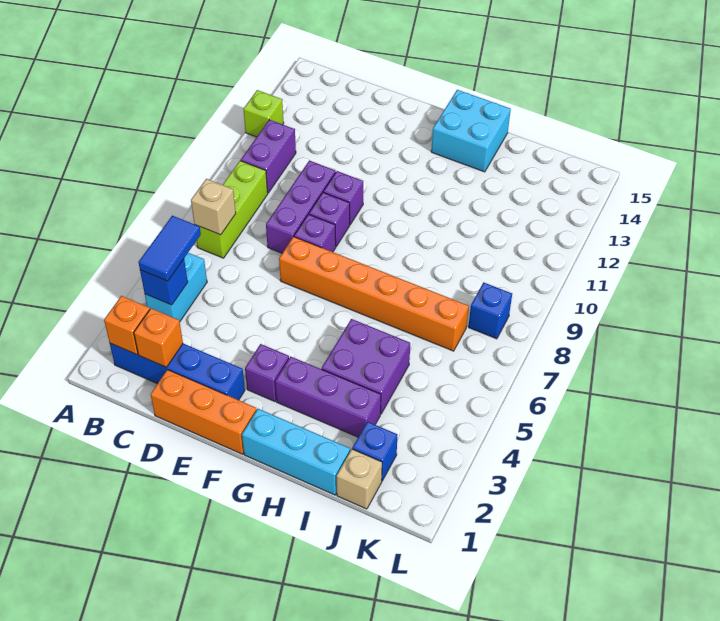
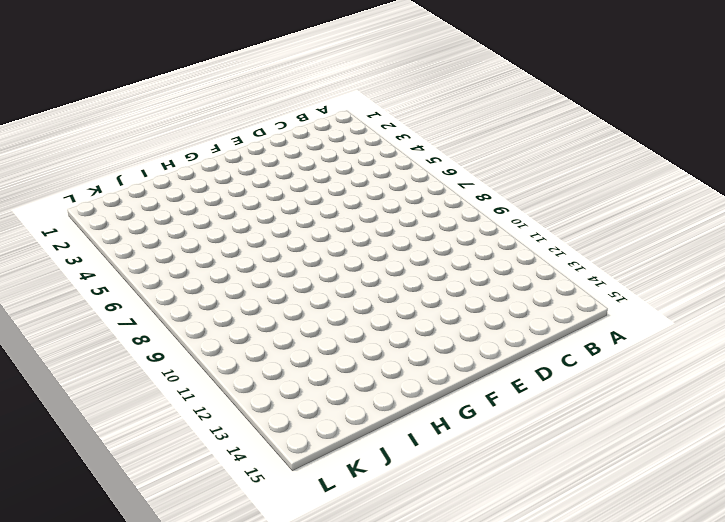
none -> lime brick A12 level 1
none -> blue brick B2:E2 level 1
none -> cyan brick B4:B5 level 1

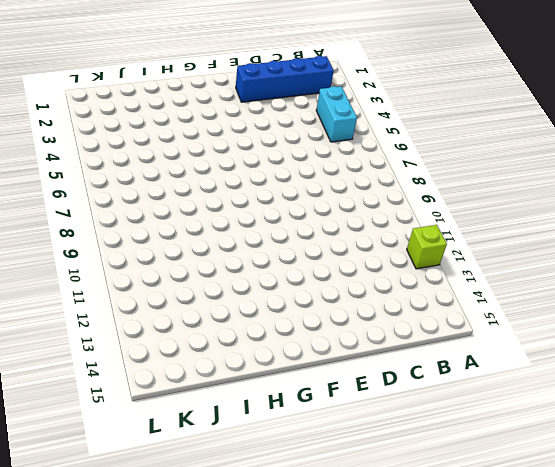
none -> lime brick B7:B9 level 1
none -> purple brick B10:B11 level 1
none -> orange brick D1:F1 level 1

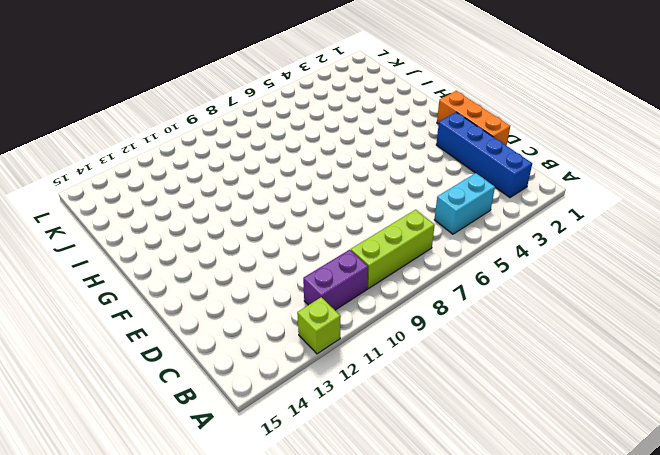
none -> purple brick D8:D10 level 1
none -> orange brick E7:J7 level 1
none -> purple brick E8 level 1

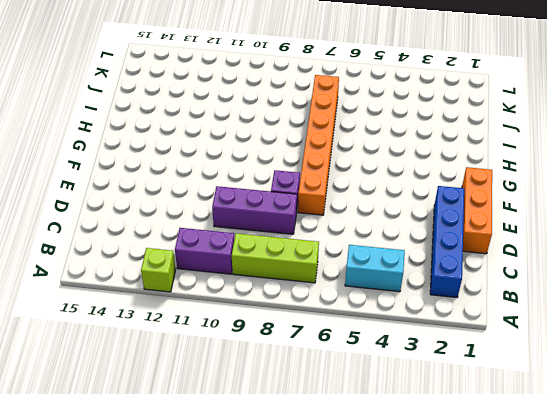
none -> purple brick E9 level 1
none -> purple brick E10 level 1
none -> purple brick F3 level 1

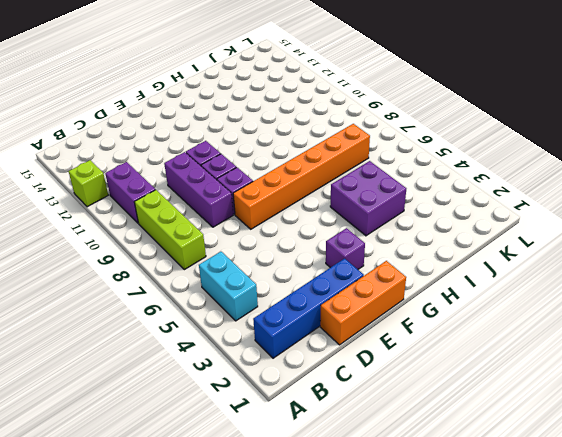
none -> cyan brick G1:I1 level 1
none -> purple brick G3:I3 level 1
none -> cyan brick G14:H15 level 1

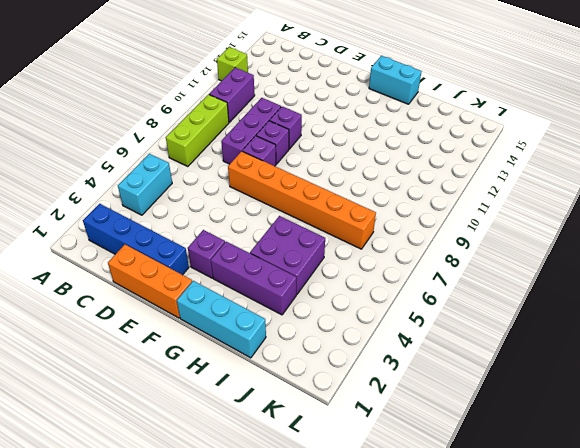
cyan brick G15:H15 level 1 -> cyan brick G14:H15 level 1
none -> tan brick J1 level 1
none -> blue brick J2 level 1
none -> blue brick K8 level 1

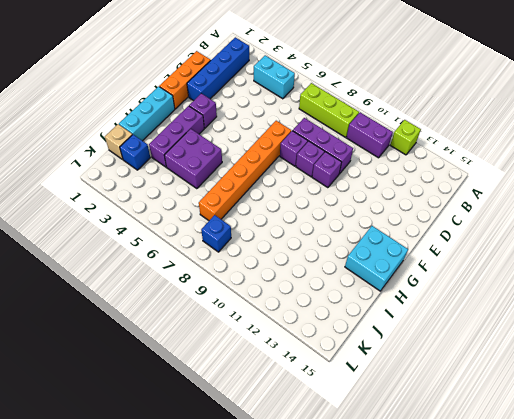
none -> orange brick B2 level 2
none -> blue brick B4 level 2
none -> tan brick B7 level 2

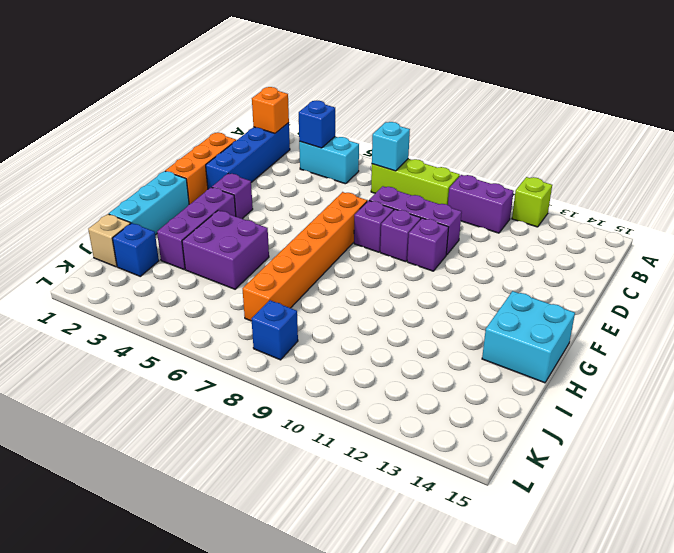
cyan brick B7 level 2 -> tan brick B7 level 2
none -> orange brick C2 level 2
none -> blue tile B4:B5 level 3

